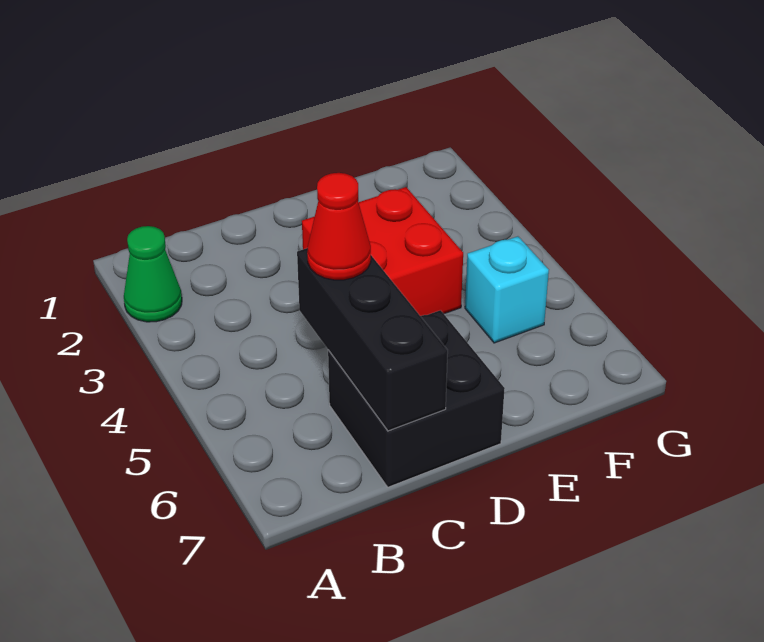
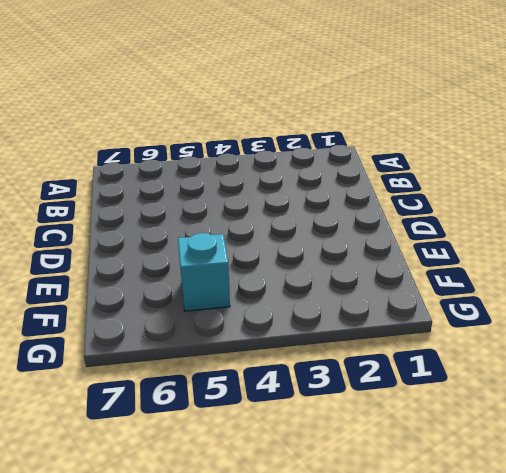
none -> green cone A2 level 1
none -> black brick C6:D7 level 1

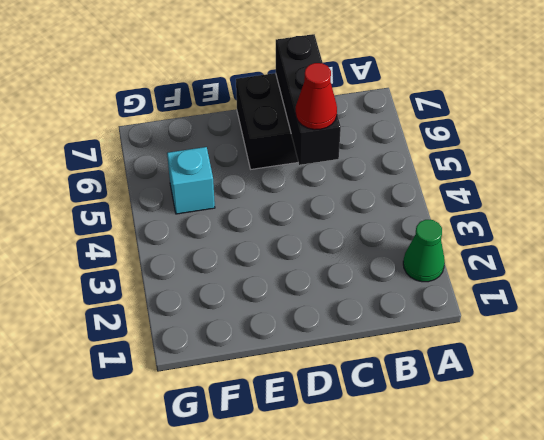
none -> red brick D3:E4 level 1

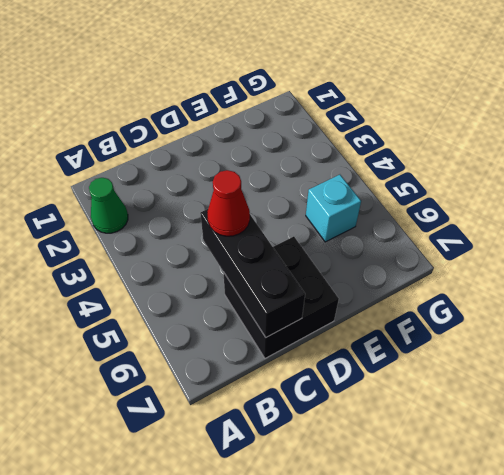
none -> red brick D3:E4 level 1

